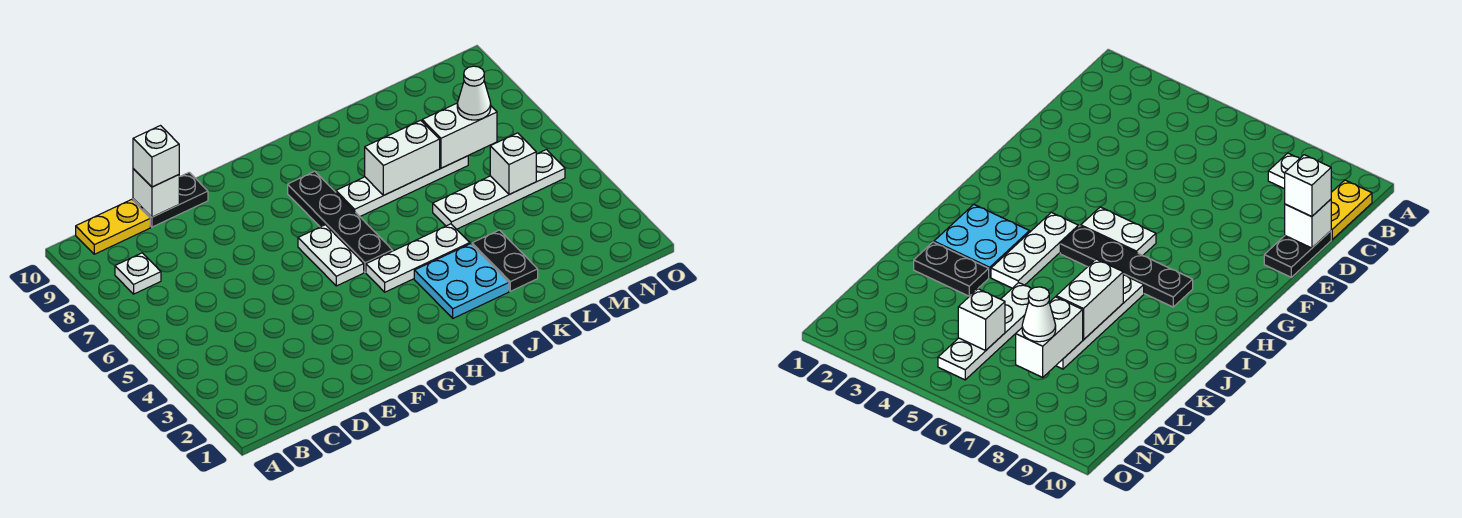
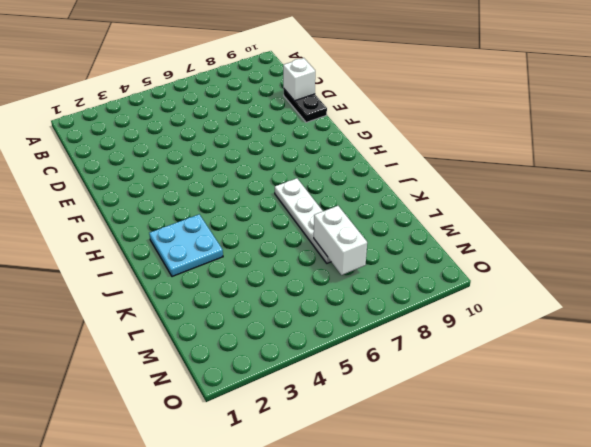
none -> white plate B8 level 1
none -> yellow plate B10:C10 level 1
none -> white plate G5:G6 level 1

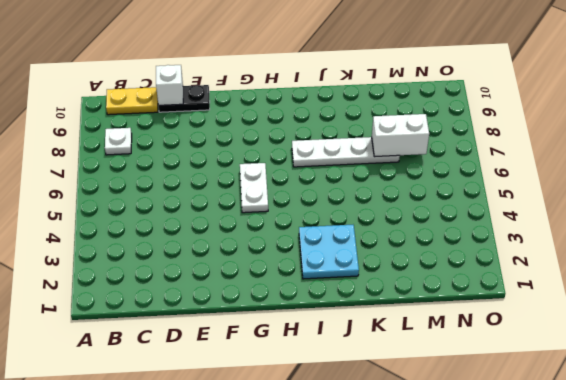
none -> white plate H4:J4 level 1
none -> black plate H5:H8 level 1
none -> black plate K2:K3 level 1

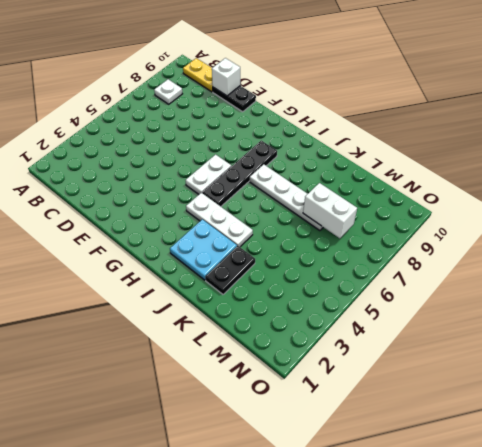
none -> white plate K5:N5 level 1
none -> white brick J7:K7 level 2
none -> white brick M5 level 2

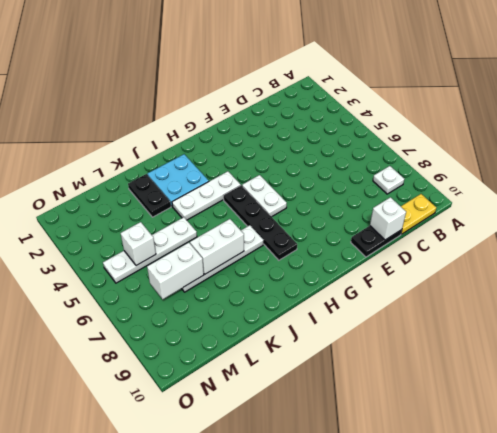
none -> white brick D10 level 3
none -> white cone M7 level 3

